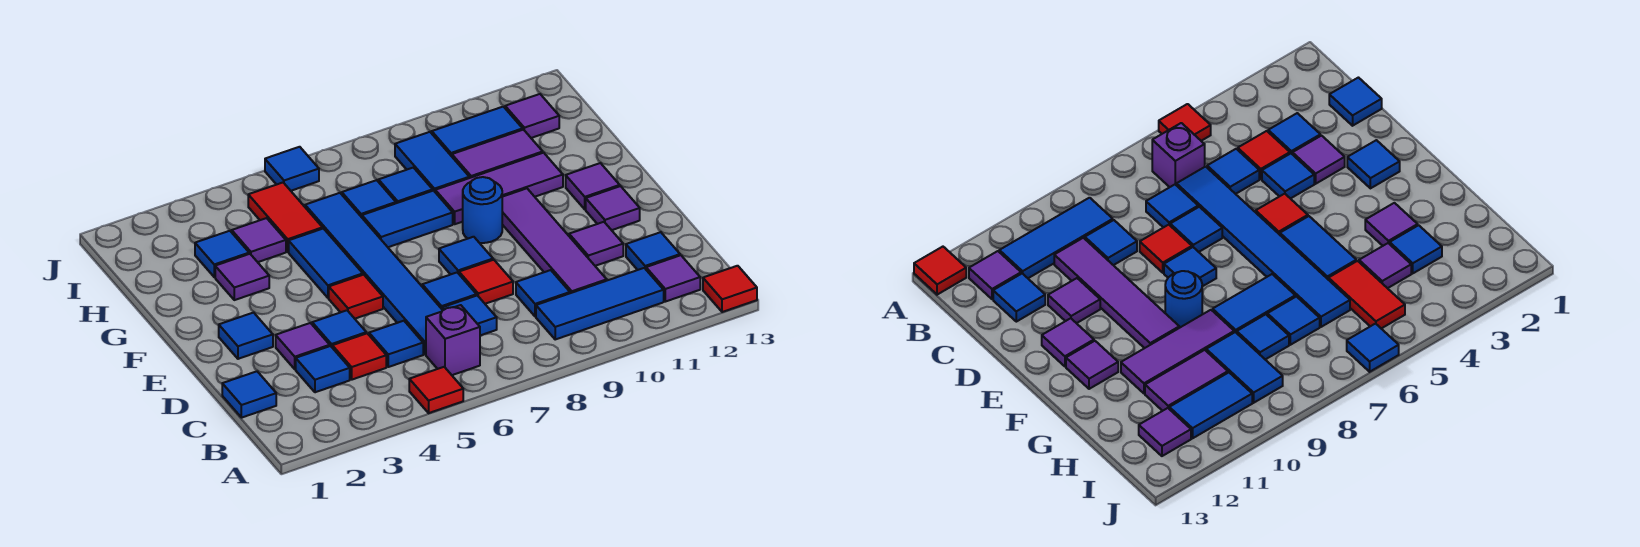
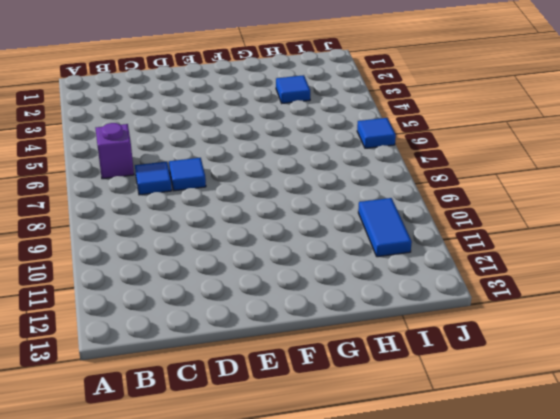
none -> red tile A5 level 1
none -> red tile A13 level 1
none -> blue tile B9:B11 level 1
none -> purple tile B12 level 1

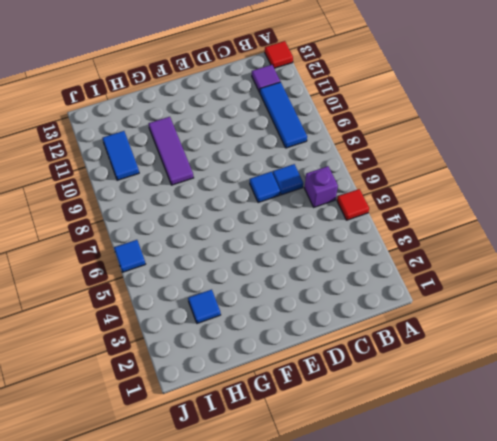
none -> blue tile C1 level 1
none -> blue tile C3 level 1
none -> red tile C4 level 1
none -> blue tile C5 level 1

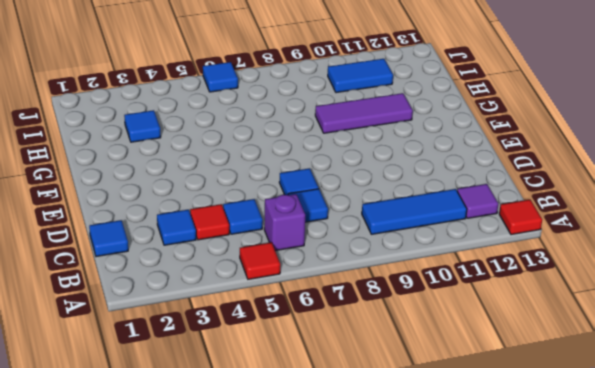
none -> blue tile C6:H6 level 1
none -> blue tile C9 level 1
none -> purple tile C10:F10 level 1
none -> blue tile C12 level 1

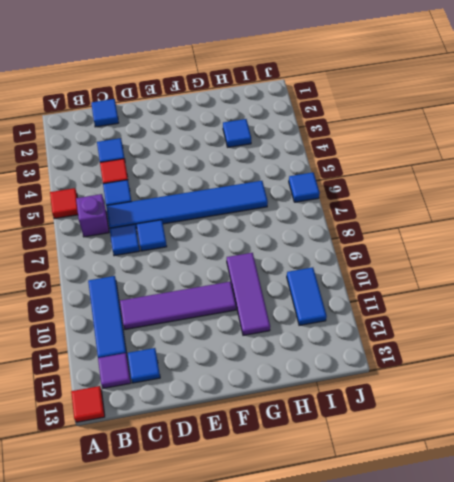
none -> blue tile C9 level 1
none -> purple tile D3 level 1
none -> blue tile D4 level 1
none -> red tile D8 level 1

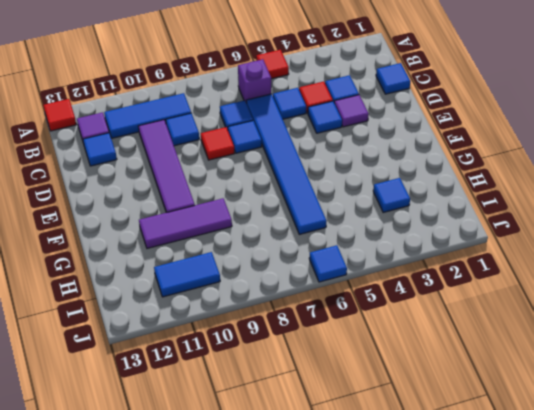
none -> purple tile D11 level 1
none -> blue tile E2 level 1
none -> red tile E5 level 1
none -> blue tile E8 level 1

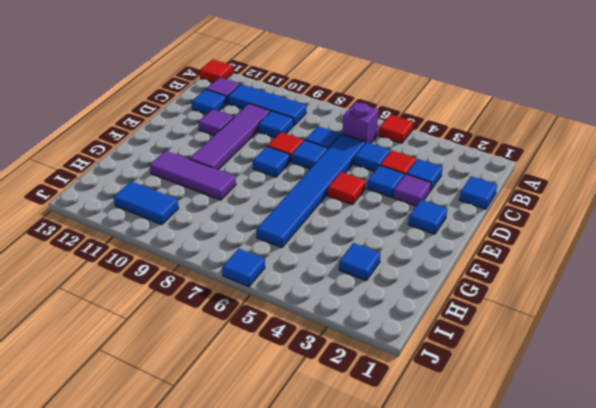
none -> purple tile E12 level 1
none -> blue tile F5:G5 level 1
none -> blue round brick F9 level 1
none -> purple tile F12 level 1

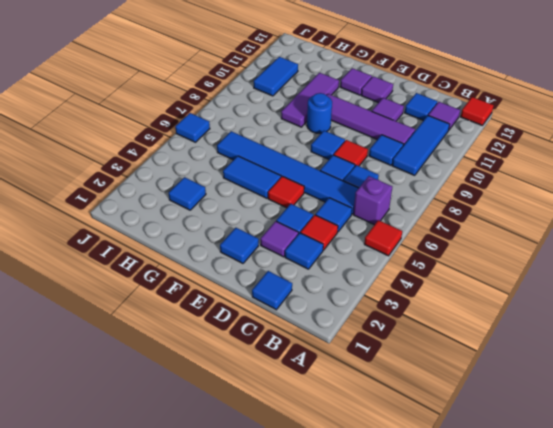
none -> purple tile G3 level 1
none -> blue tile G7:G8 level 1
none -> purple tile H4 level 1
none -> red tile H5:I5 level 1

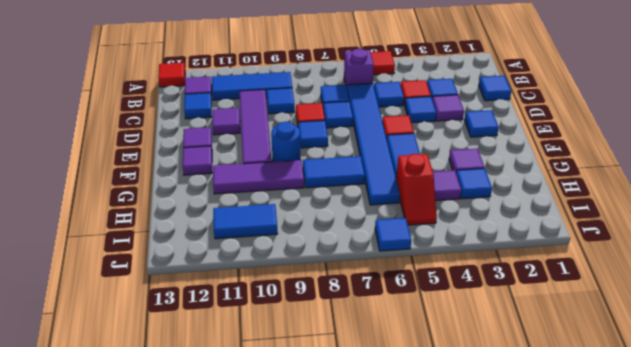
red slope H5:I5 level 1 top H -> red tile H5:I5 level 1
none -> blue tile H7 level 1
none -> blue tile H8 level 1
none -> blue tile H9:I9 level 1
none -> purple tile H10:H11 level 1

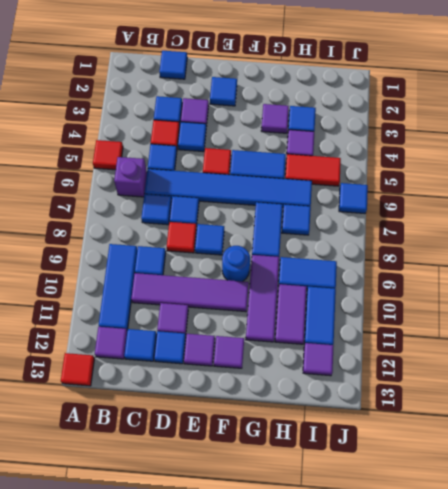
blue tile D12 level 1 -> blue tile H8 level 1

